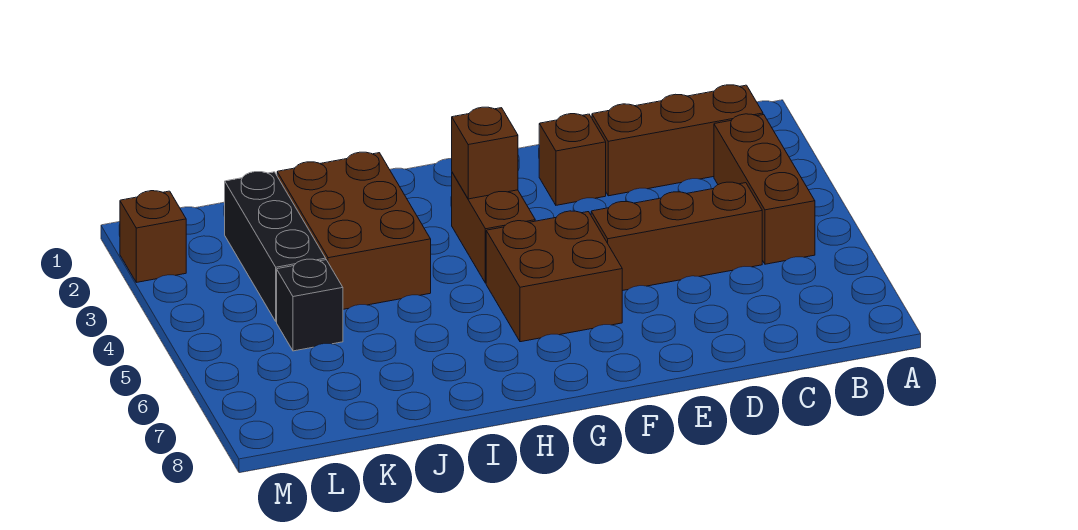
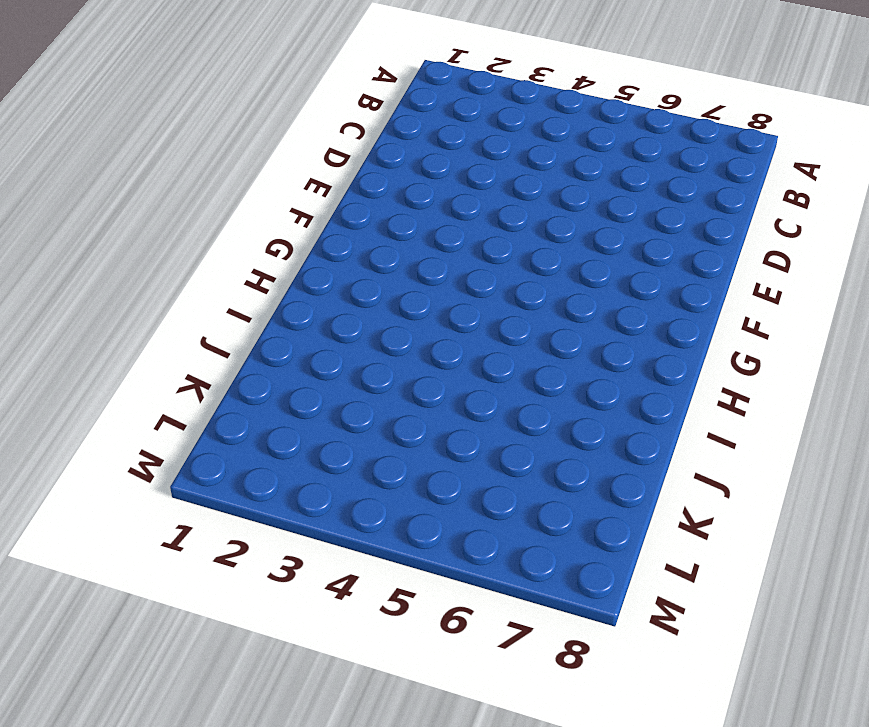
none -> brown brick B2:D2 level 1
none -> brown brick B3:B5 level 1

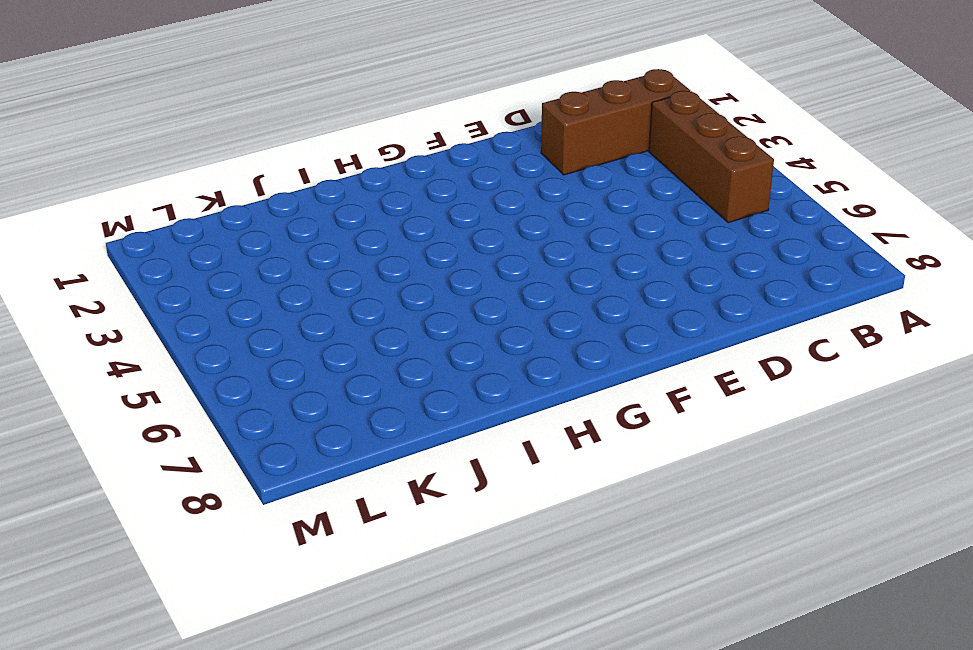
none -> brown brick C5:E5 level 1
none -> brown brick E2 level 1

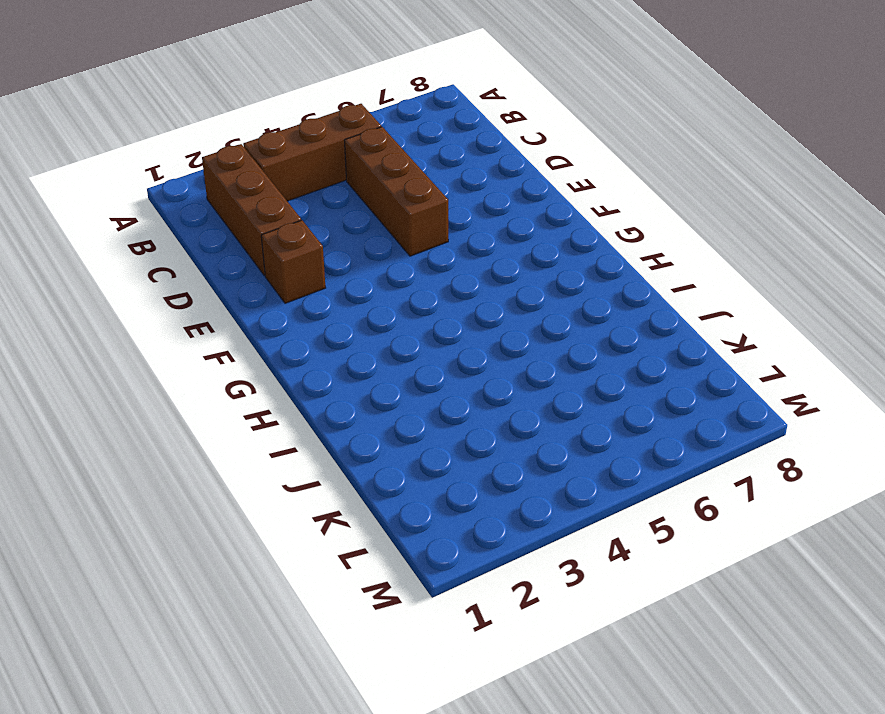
none -> brown brick F5:G6 level 1
none -> brown brick G3:G4 level 1

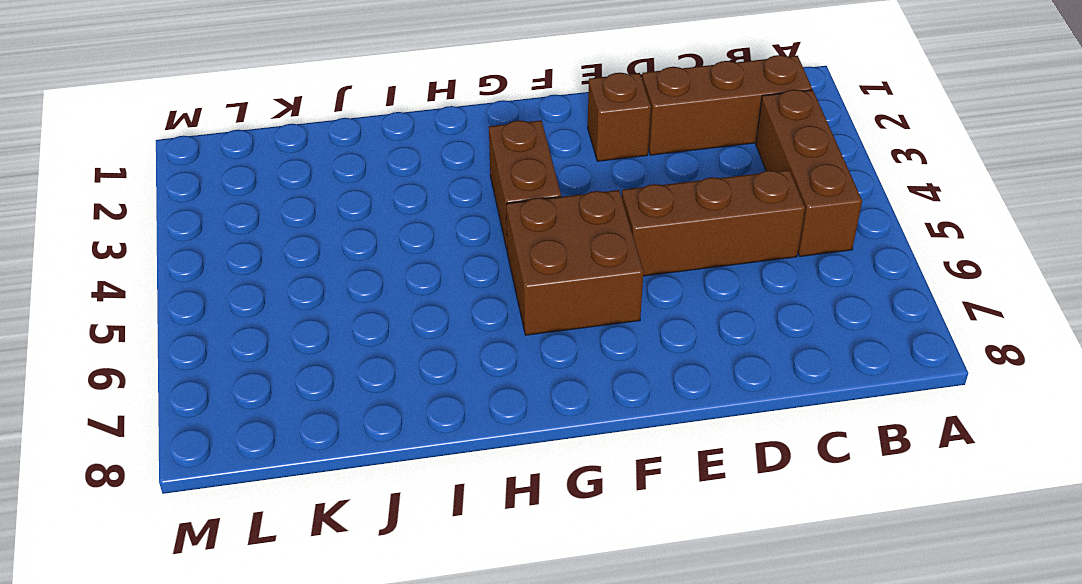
none -> brown brick I2:J4 level 1
none -> black brick K2:K4 level 1

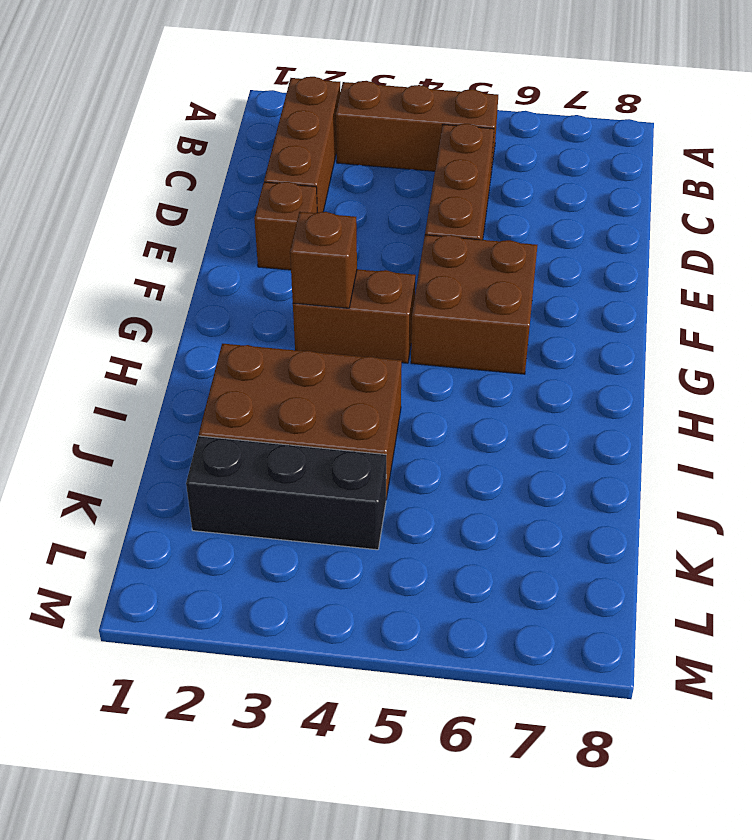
none -> black brick K5 level 1
none -> brown brick M2 level 1

